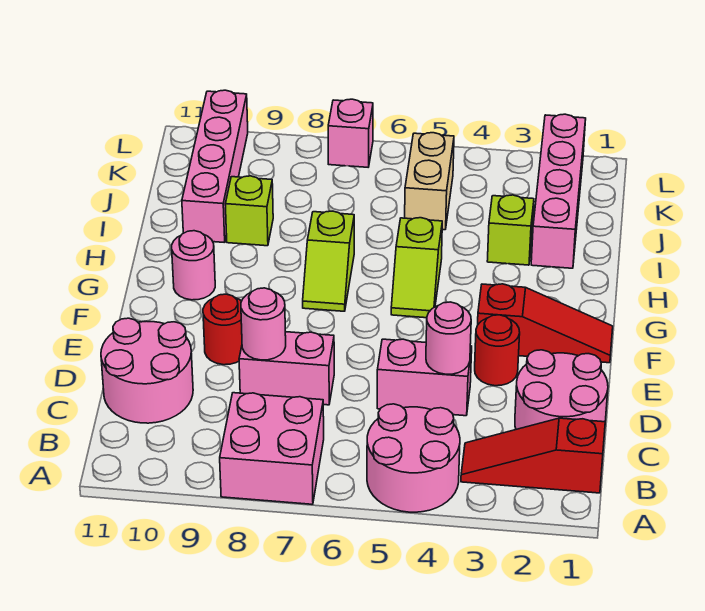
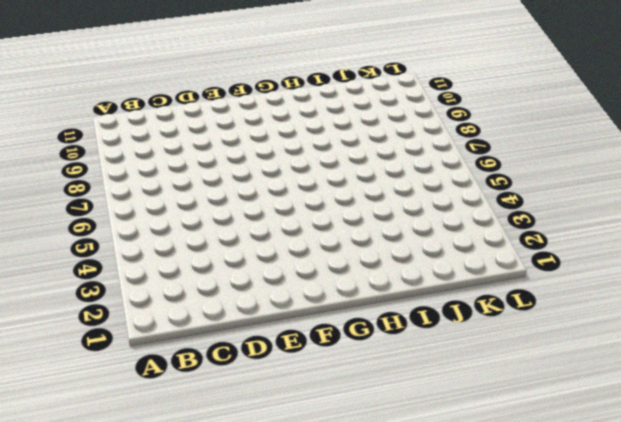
none -> pink round brick A4:B5 level 1
none -> pink brick A7:B8 level 1
none -> red slope B1:B3 level 1 top 1

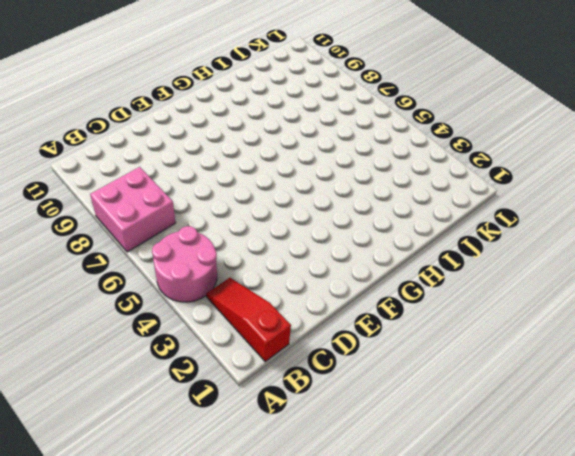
none -> pink round brick C1:D2 level 1
none -> pink round brick C10:D11 level 1
none -> pink brick D4:D5 level 1

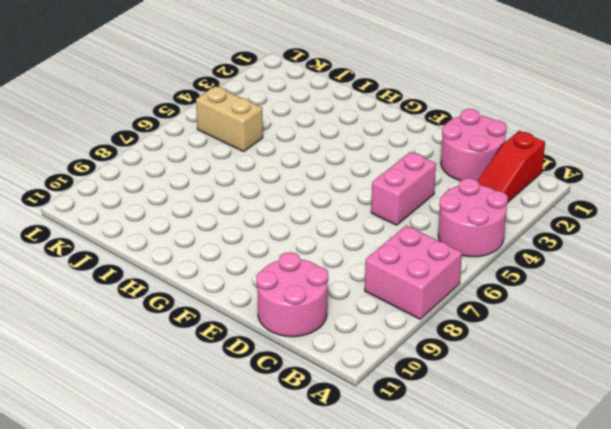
none -> pink brick D7:D8 level 1
none -> red round brick E3 level 1
none -> red round brick E9 level 1

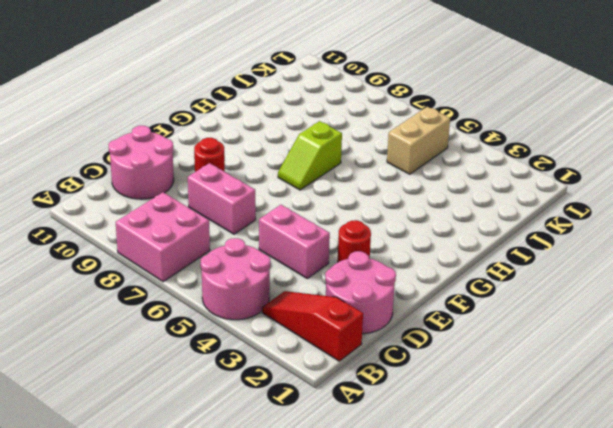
none -> red slope F1:F3 level 1 top 3
none -> lime slope G5:H5 level 1 top H
none -> pink round brick G10 level 1

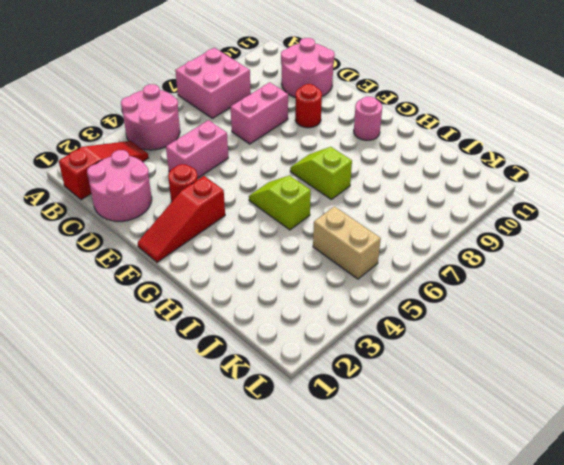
none -> pink brick I2:L2 level 1
none -> lime brick I3 level 1
none -> lime brick I9 level 1

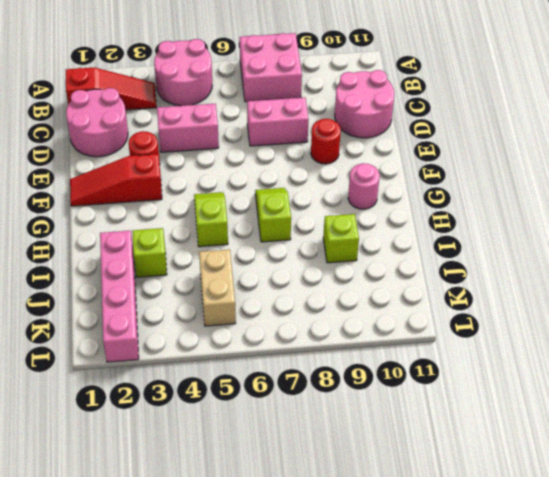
none -> pink brick I10:L10 level 1
none -> pink brick L7 level 1
none -> pink round brick D4 level 2

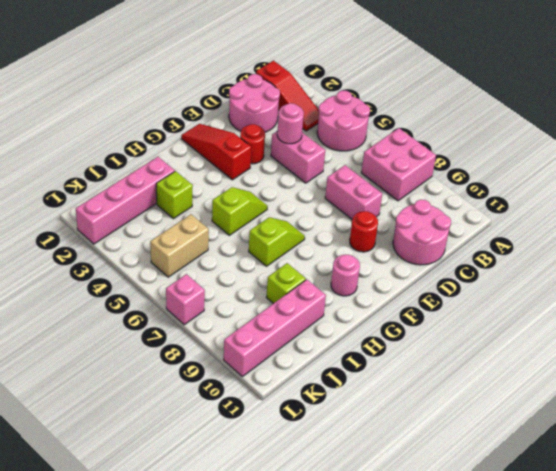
none -> pink round brick D8 level 2

